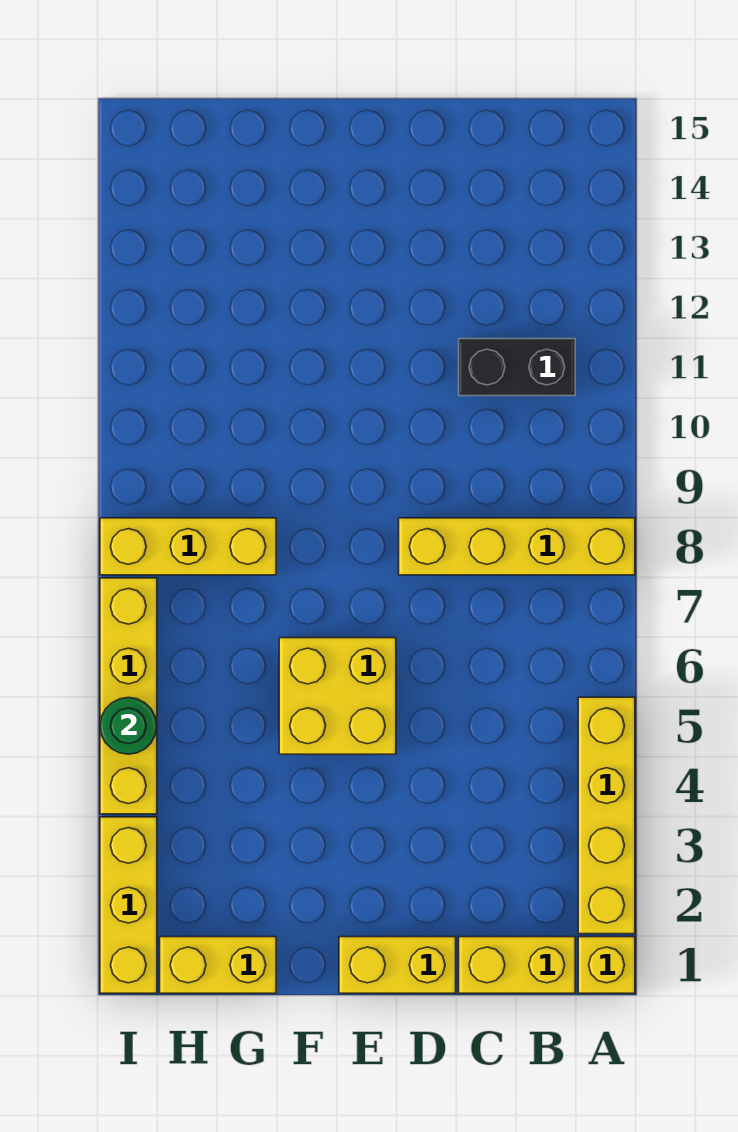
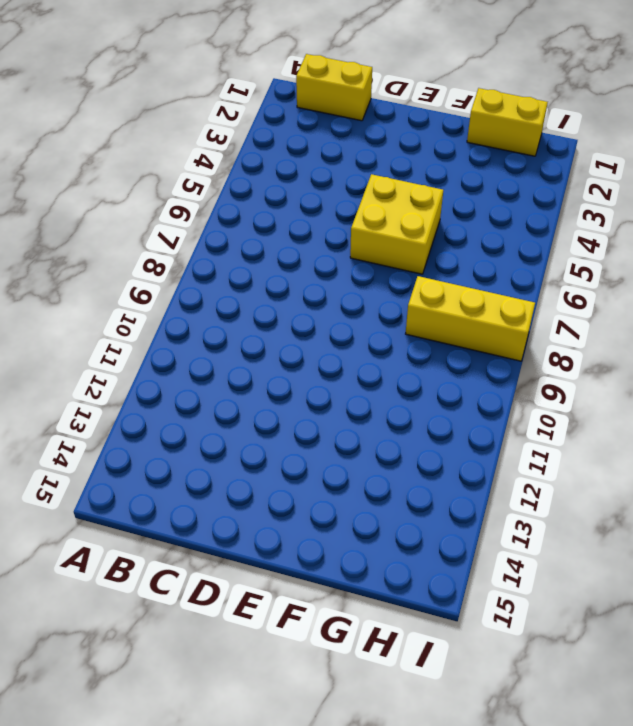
none -> yellow brick A1 level 1
none -> yellow brick A2:A5 level 1
none -> yellow brick A8:D8 level 1

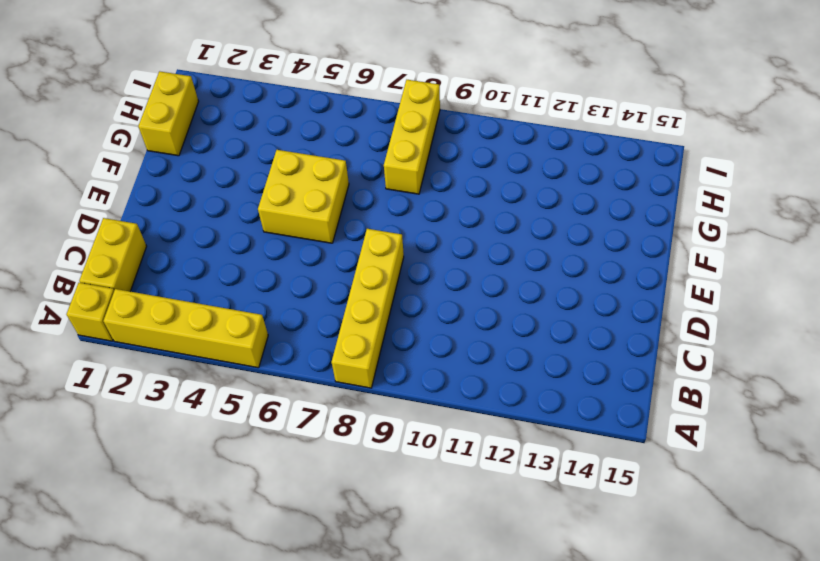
none -> black brick B11:C11 level 1
none -> yellow brick D1:E1 level 1
none -> yellow brick I1:I3 level 1

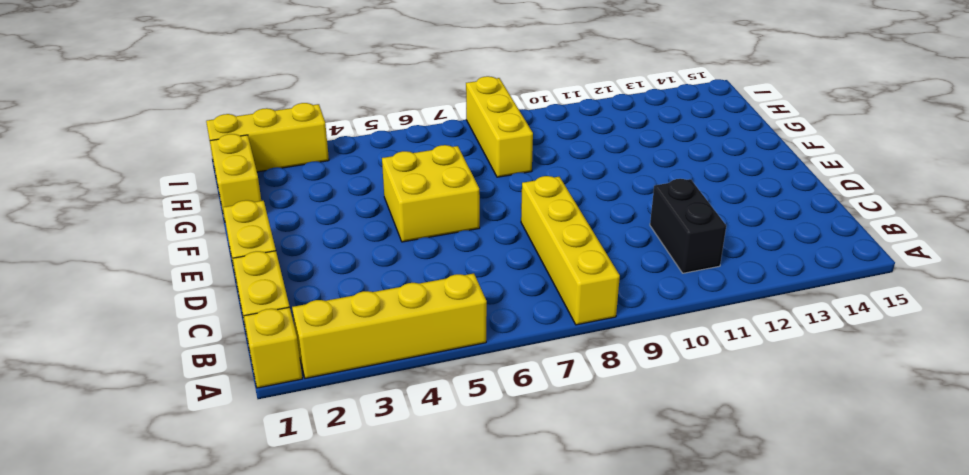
none -> yellow brick I4:I7 level 1
none -> green round brick I5 level 2

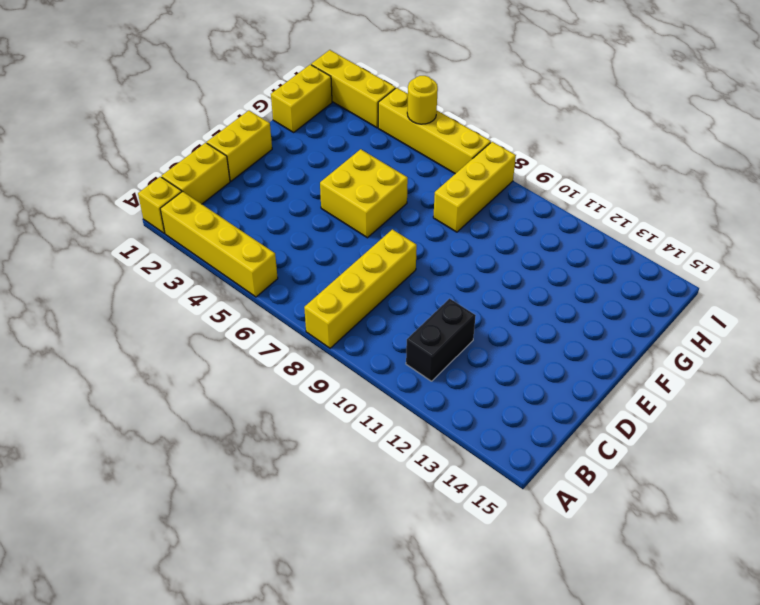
yellow round brick I5 level 2 -> green round brick I5 level 2

